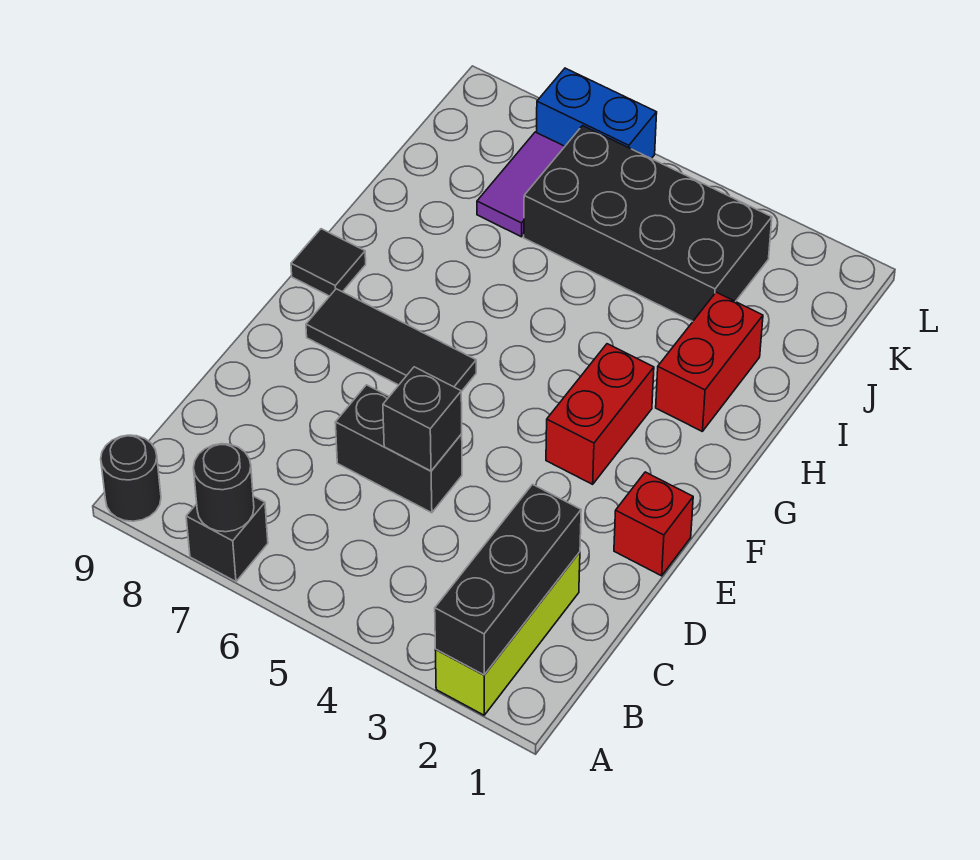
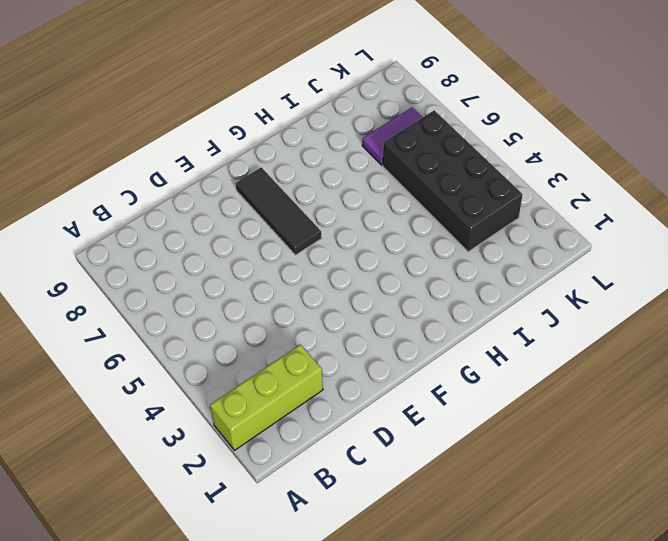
none -> black brick A7 level 1
none -> black round brick A9 level 1
none -> black brick D5:D6 level 1

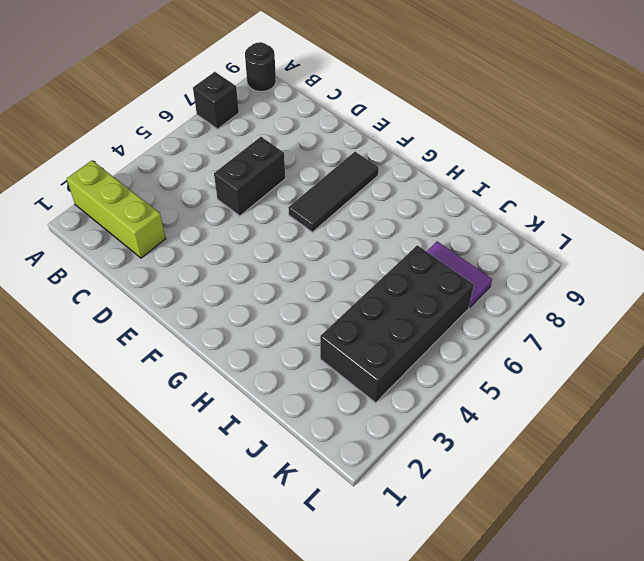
none -> red brick E1 level 1
none -> red brick F3:G3 level 1
none -> black tile G9 level 1

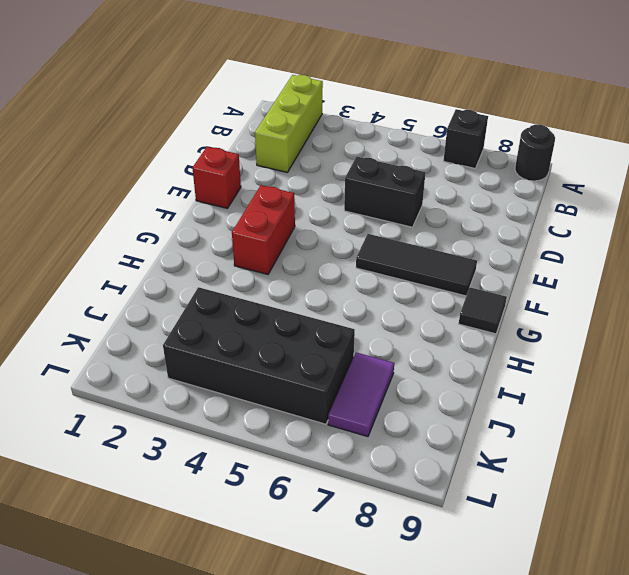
none -> red brick H2:I2 level 1
none -> blue brick L6:L7 level 1
none -> black brick A2:C2 level 2

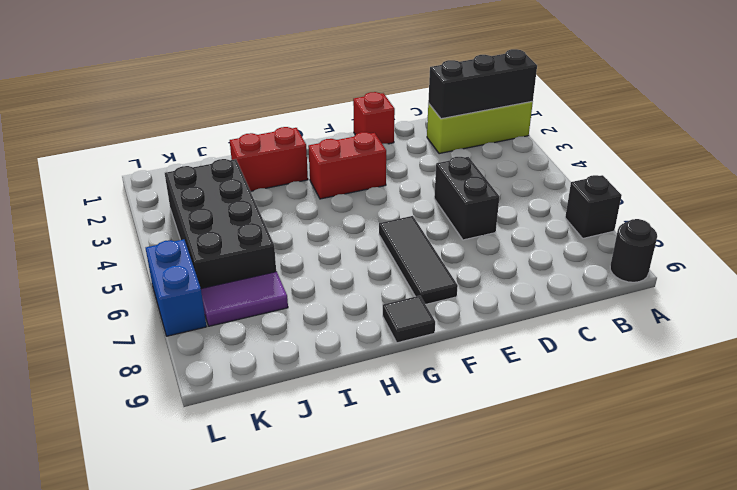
none -> black round brick A7 level 2
none -> black brick D5 level 2

